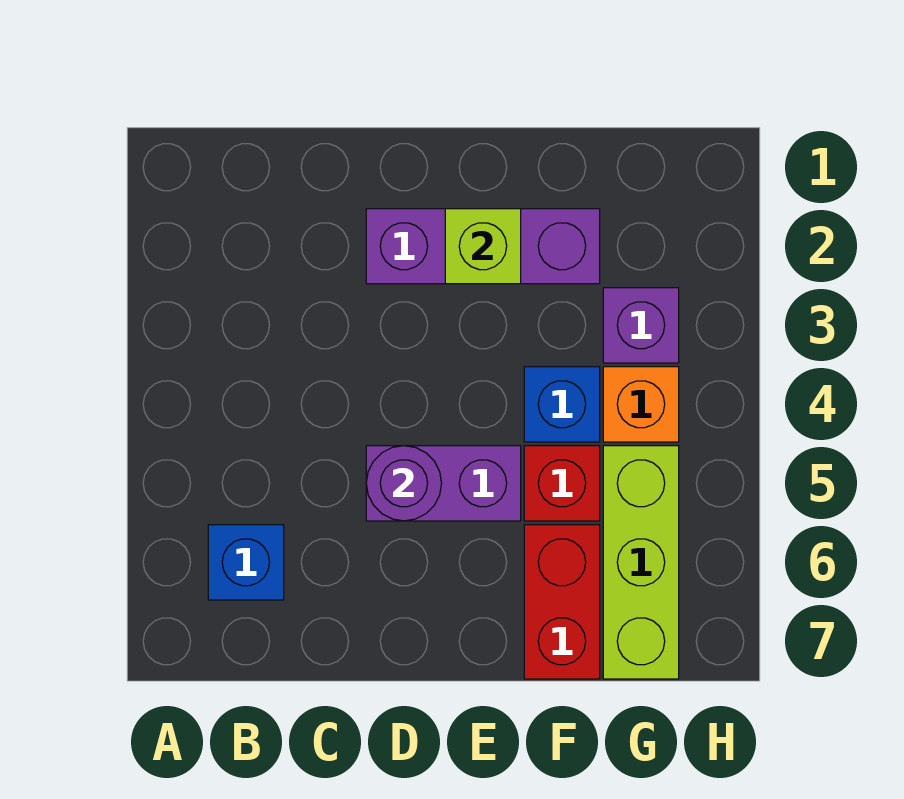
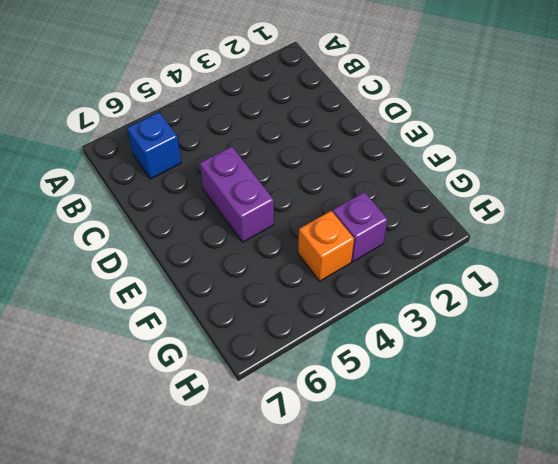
none -> purple brick D2:F2 level 1
none -> blue brick F4 level 1

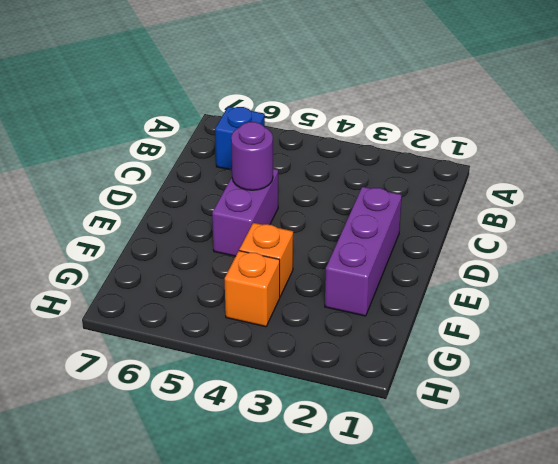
orange brick F4 level 1 -> blue brick F4 level 1
none -> red brick F5 level 1
none -> red brick F6:F7 level 1

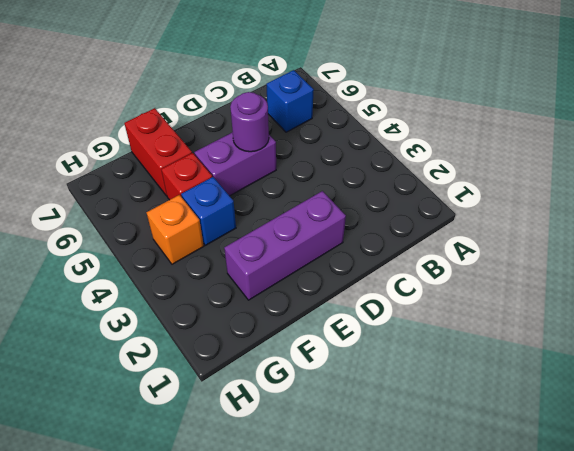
none -> purple brick G3 level 1
none -> lime brick G5:G7 level 1

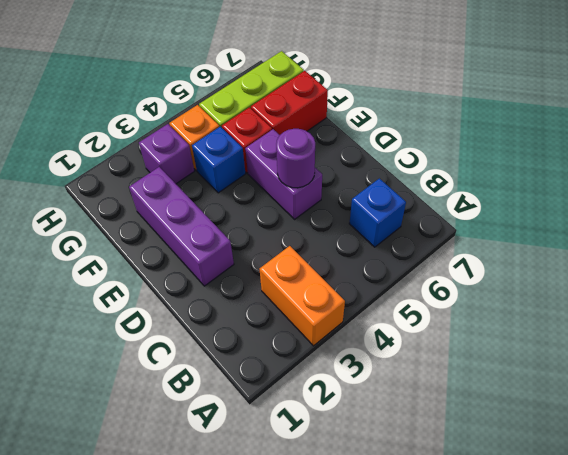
orange brick A3:B3 level 1 -> none
none -> lime brick E2 level 2

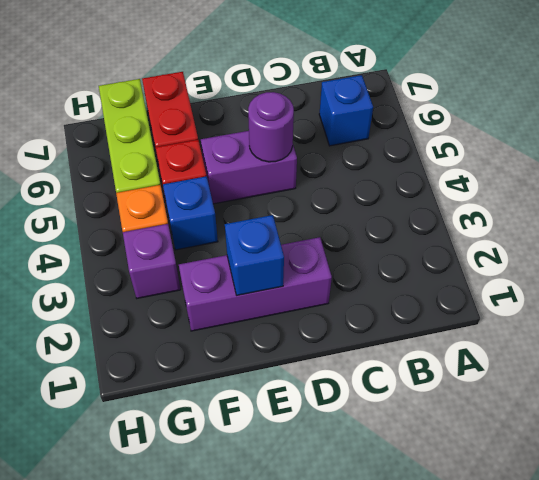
blue brick E2 level 2 -> lime brick E2 level 2

